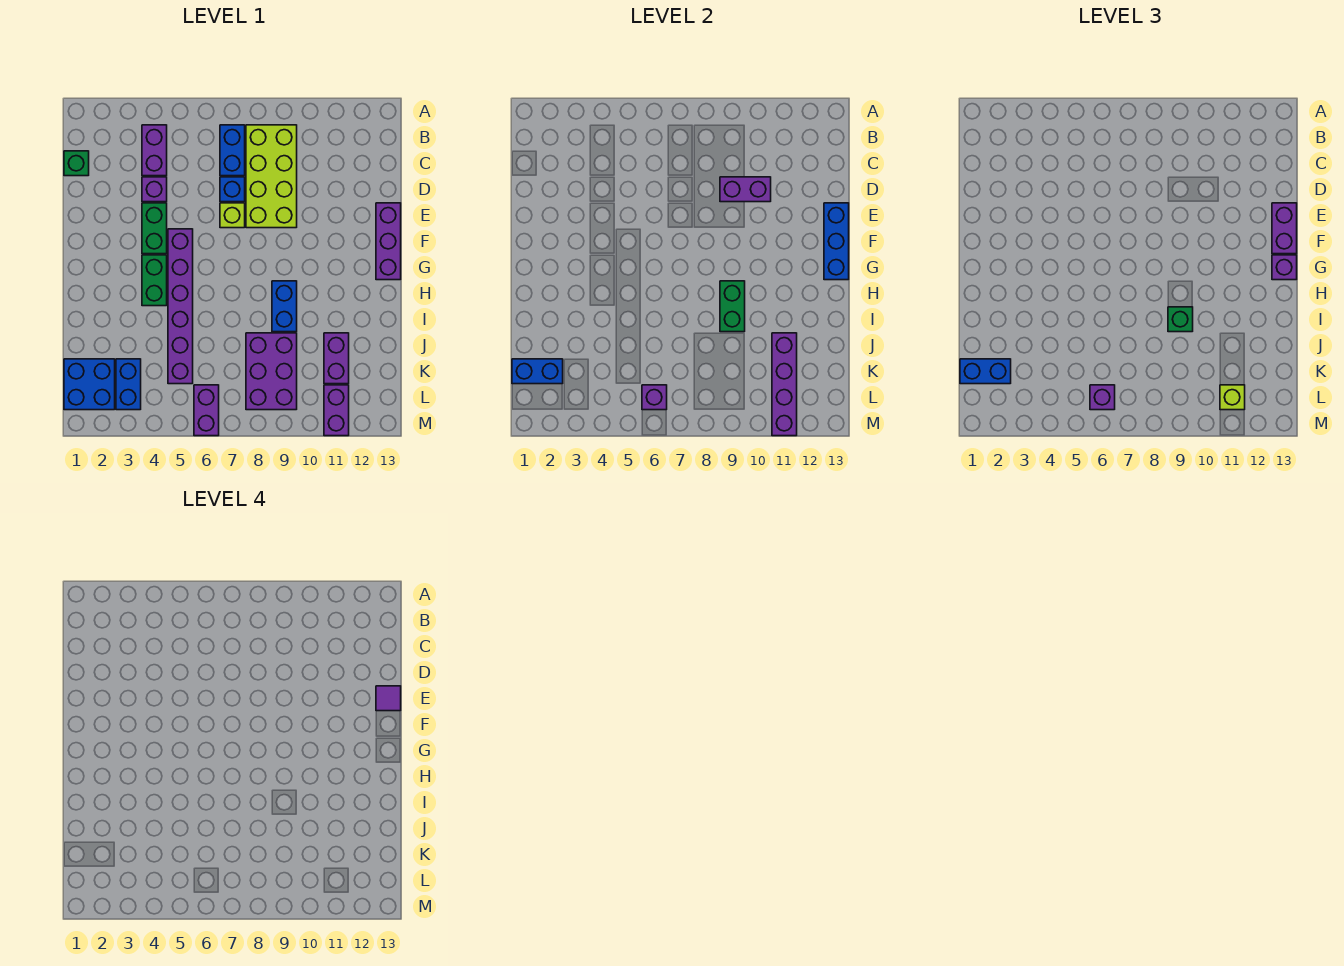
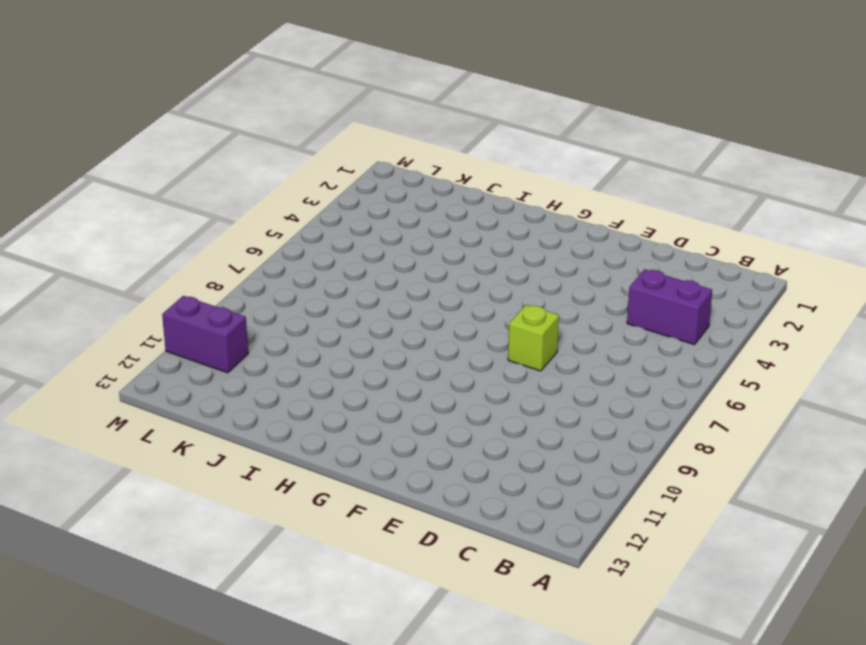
none -> blue brick B7:C7 level 1
none -> lime brick B8:E9 level 1
none -> green brick C1 level 1
none -> purple brick D4 level 1

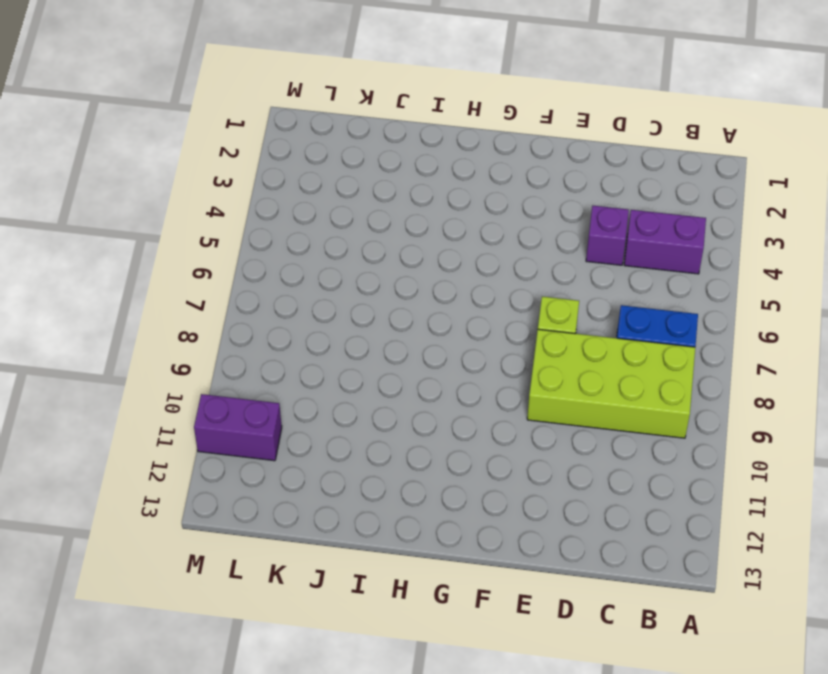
none -> green brick C1 level 1
none -> blue brick D7 level 1
none -> green brick E4:F4 level 1
none -> purple brick E13:G13 level 1

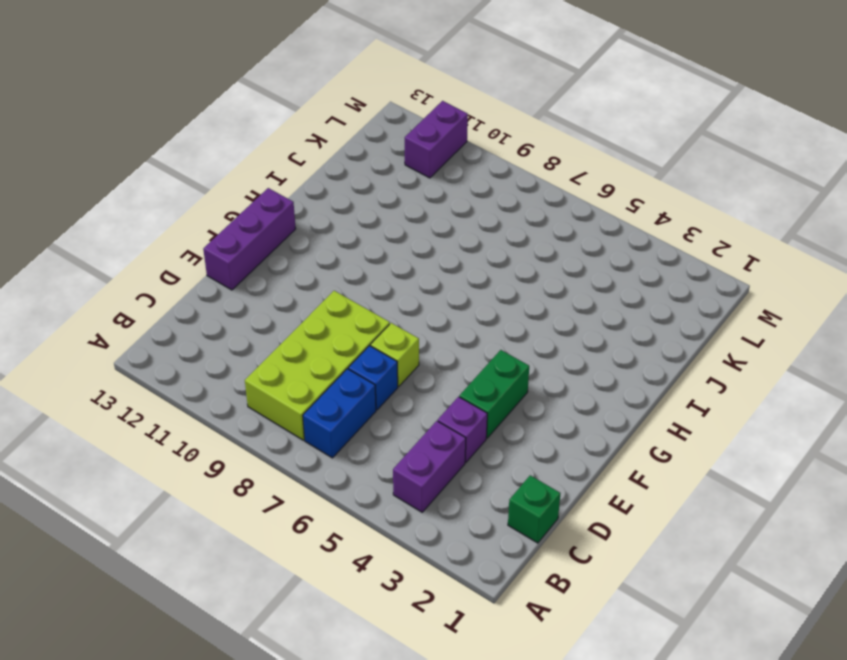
none -> purple brick F5:K5 level 1
none -> green brick G4:H4 level 1
none -> blue brick H9:I9 level 1
none -> purple brick J8:L9 level 1

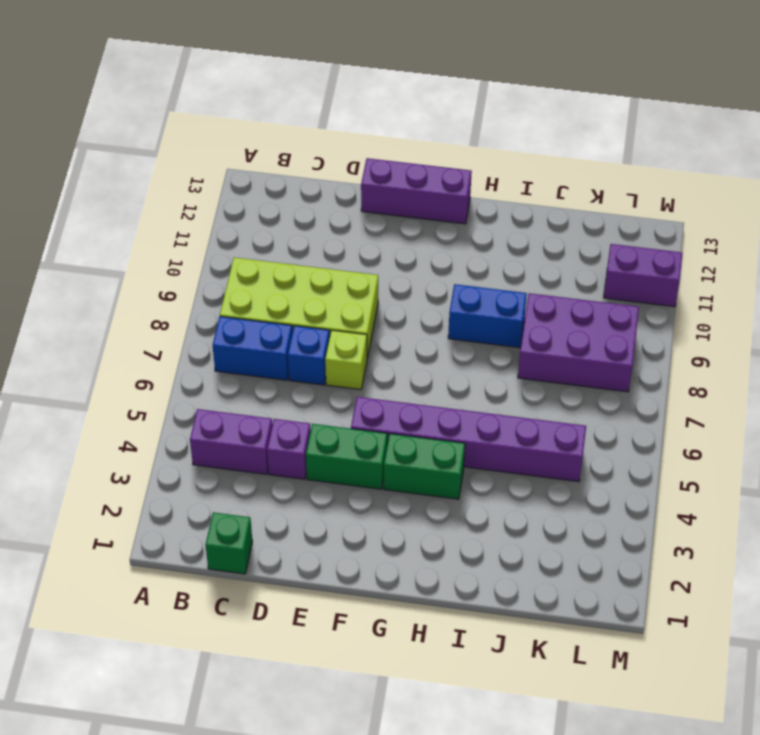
none -> purple brick J11:K11 level 1
none -> blue brick K1:L2 level 1
none -> blue brick K3:L3 level 1
none -> purple brick L6:M6 level 1

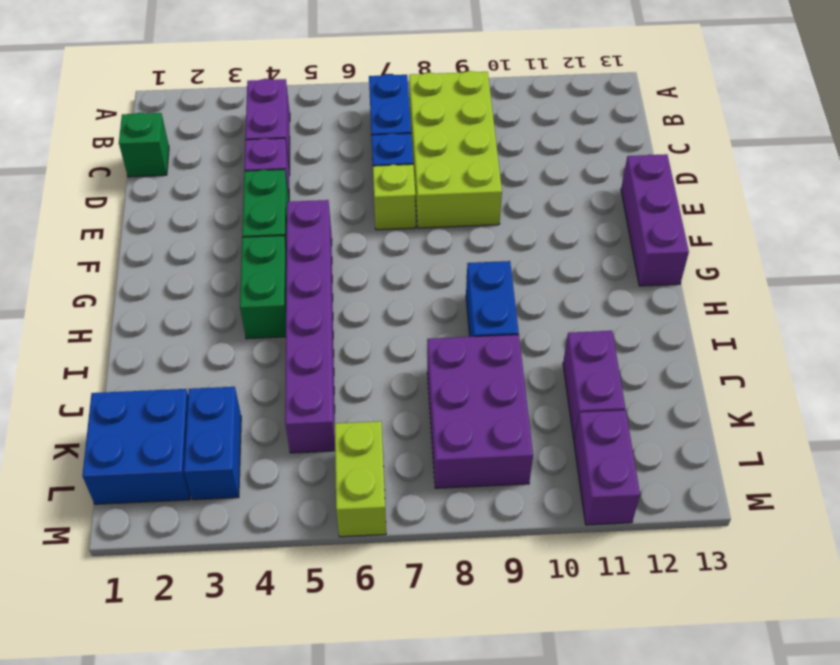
lime brick L6:M6 level 1 -> purple brick L6:M6 level 1
none -> purple brick D9:D10 level 2
none -> blue brick E13:G13 level 2
none -> green brick H9:I9 level 2
none -> purple brick J11:M11 level 2

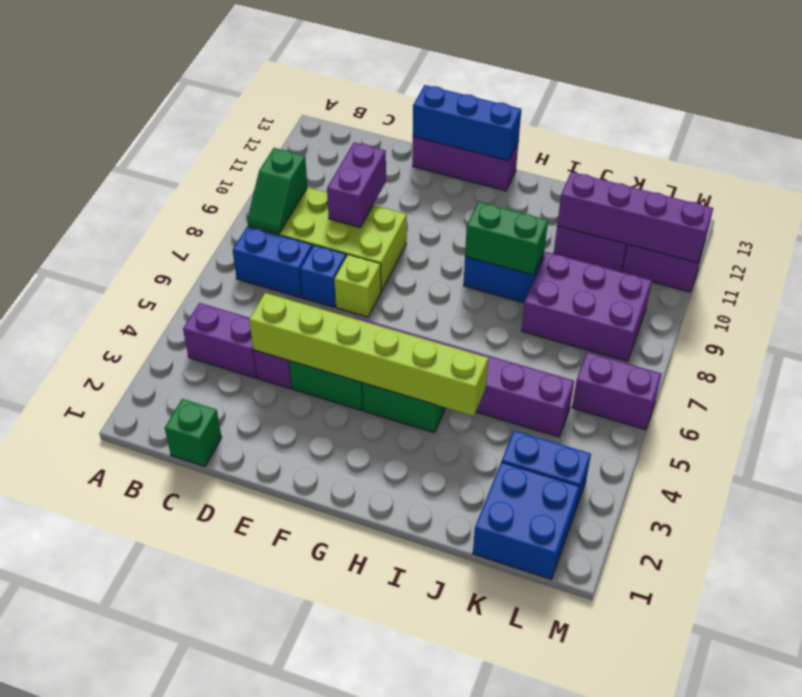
green slope B8:B9 level 2 top 9 -> none
lime brick D4:I4 level 2 -> none
none -> blue brick K1:K2 level 2
none -> purple brick L6 level 2
none -> purple brick E13:F13 level 3
none -> purple brick G13 level 3

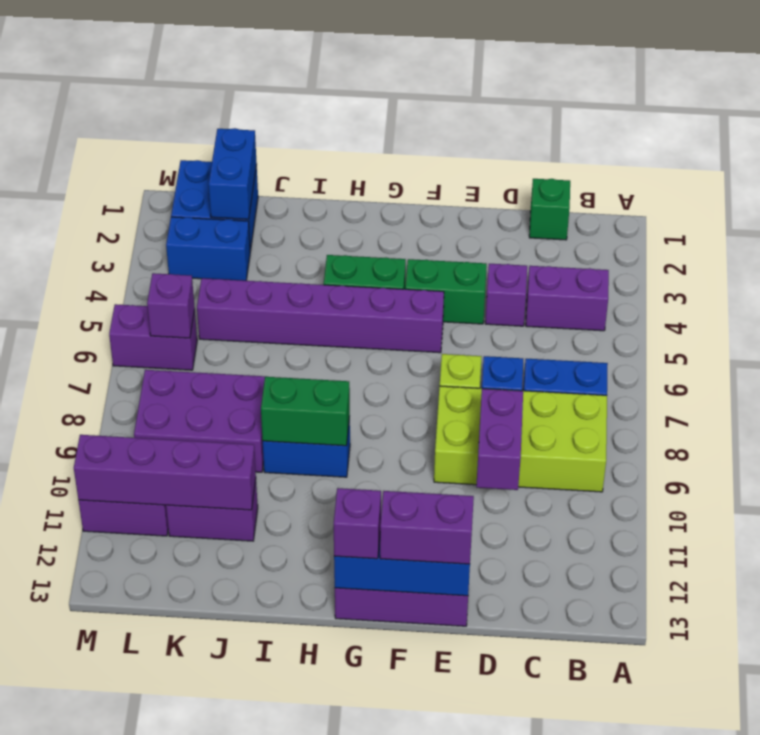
none -> green brick I9 level 3
none -> blue brick K1:K2 level 3
none -> purple brick L6 level 3
none -> lime brick L11 level 3

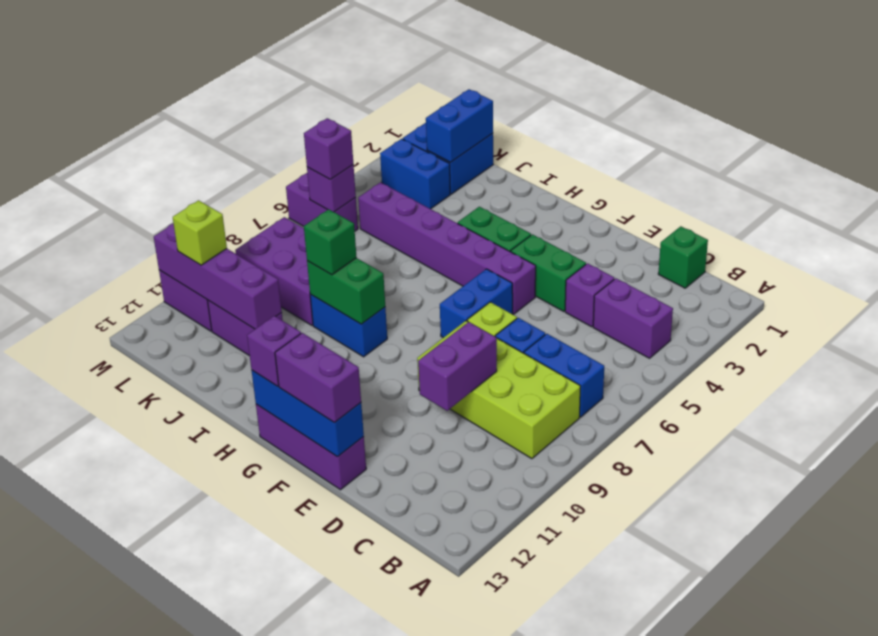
blue brick F6:F7 level 1 -> blue brick K1:K2 level 3
none -> purple tile E13 level 4

